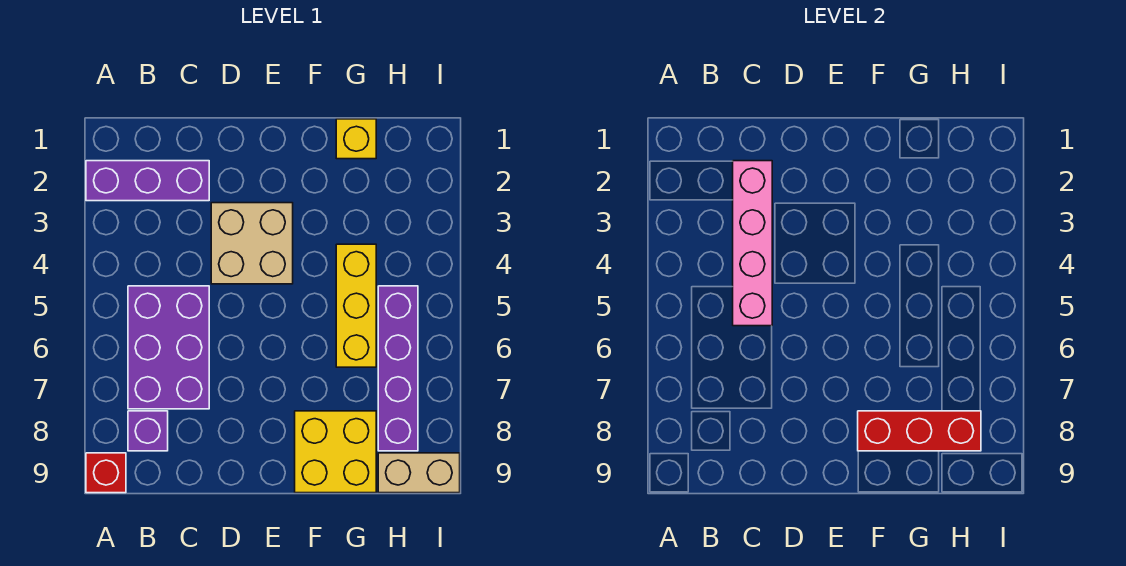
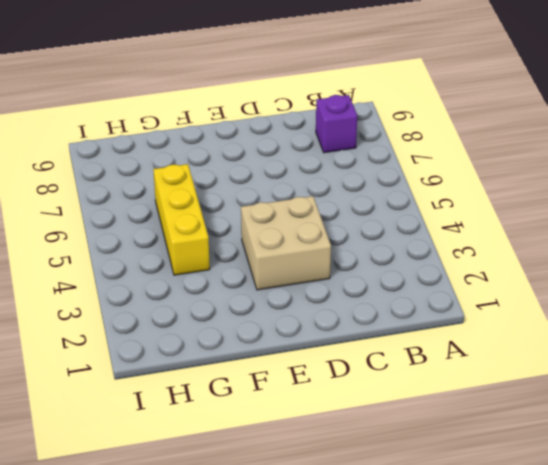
none -> purple brick A2:C2 level 1
none -> red brick A9 level 1
none -> purple brick B5:C7 level 1

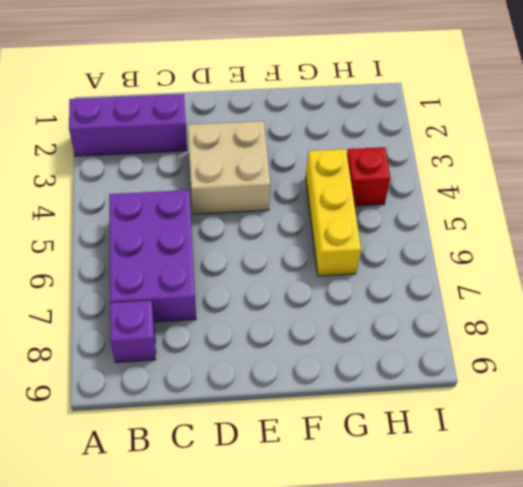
red brick H4 level 1 -> red brick A9 level 1
none -> yellow brick F8:G9 level 1
none -> yellow brick G1 level 1
none -> purple brick H5:H8 level 1

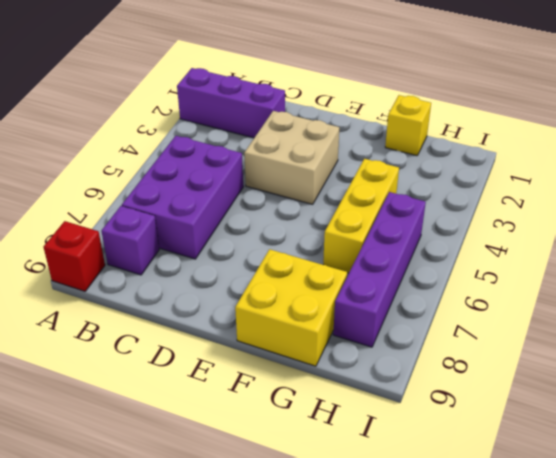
none -> tan brick H9:I9 level 1
none -> pink brick C2:C5 level 2
none -> red brick F8:H8 level 2

